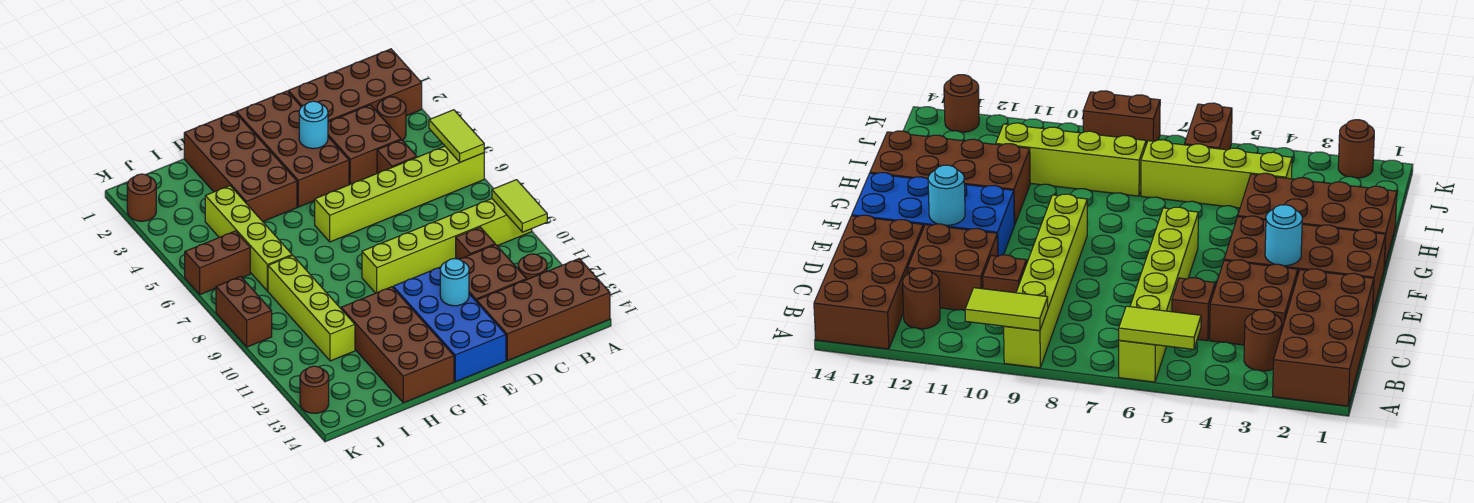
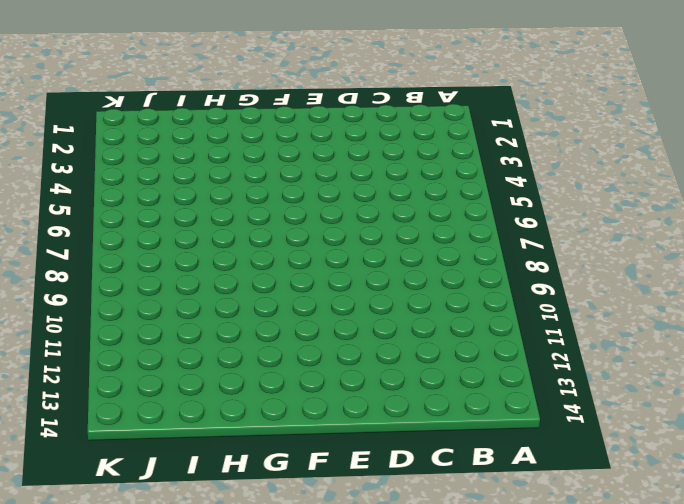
none -> brown brick A1:D2 level 1
none -> lime brick A6:F6 level 1
none -> lime brick A9:F9 level 1

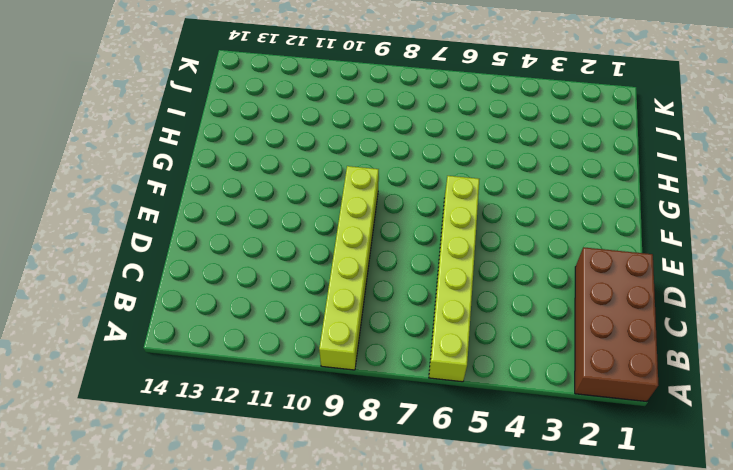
none -> brown brick A13:D14 level 1
none -> brown round brick B3 level 1
none -> brown round brick B12 level 1

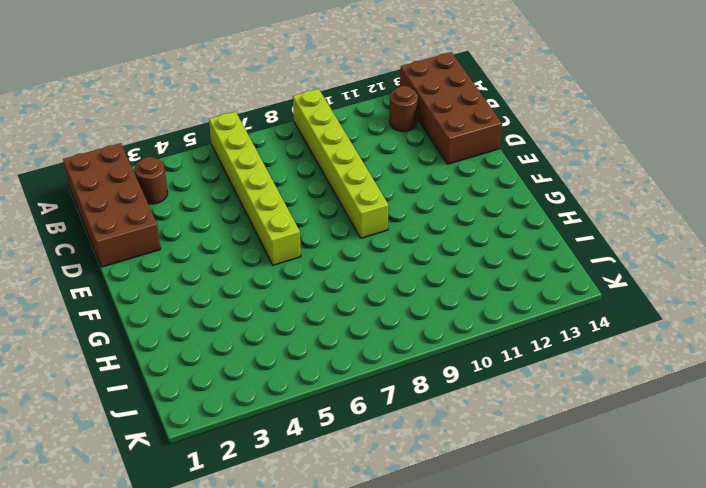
none -> brown brick C3:D4 level 1
none -> brown brick C5 level 1
none -> brown brick C10 level 1

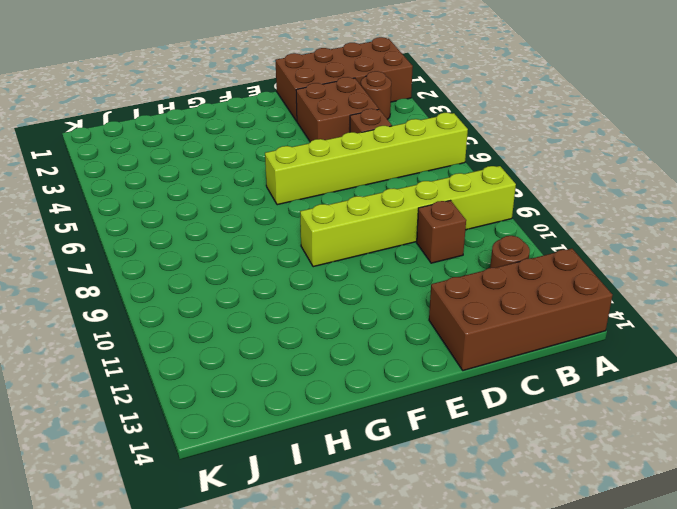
none -> brown brick C11:D12 level 1
none -> brown brick E1:F4 level 1
none -> blue brick E11:F14 level 1

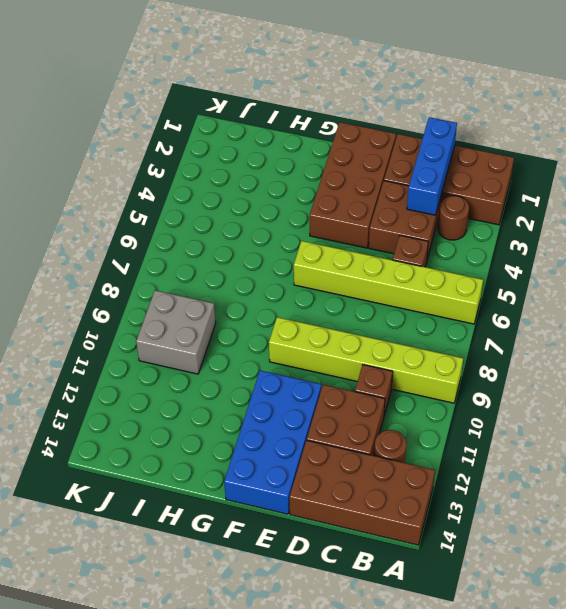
blue brick C1:C3 level 2 -> none
grey brick I9:J10 level 1 -> lime brick I8:I11 level 1
none -> brown brick G1:H4 level 1
none -> brown brick G11:H14 level 1
none -> lime brick I4:I7 level 1

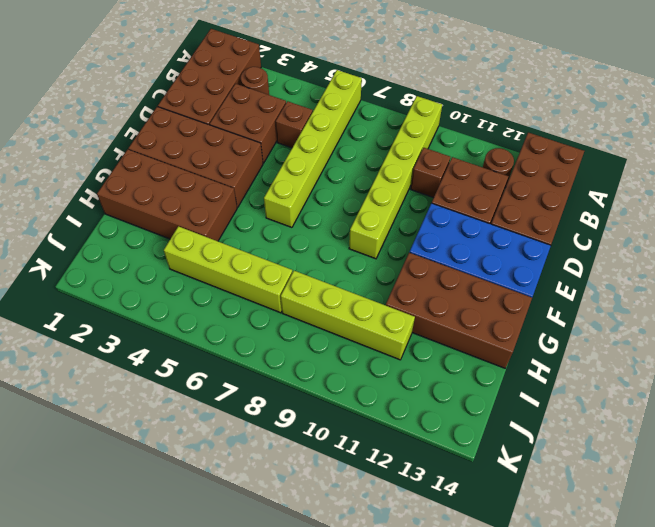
none -> brown brick J6:K6 level 1
none -> brown round brick K2 level 1
none -> brown brick K8:K9 level 1

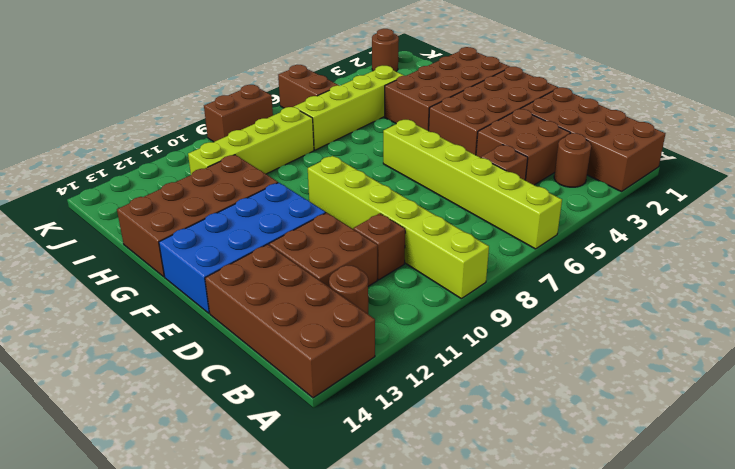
none -> brown round brick K13 level 1
none -> lime tile A5:A6 level 2
none -> lime tile A9:A10 level 2

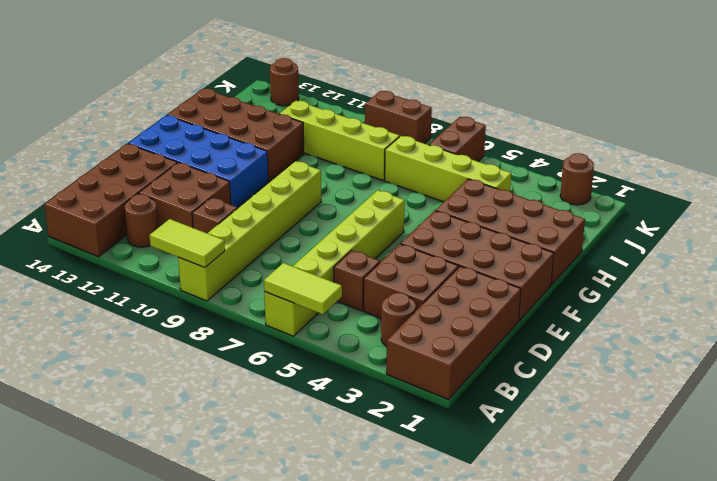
none -> cyan round brick E3 level 2
none -> cyan round brick E12 level 2

